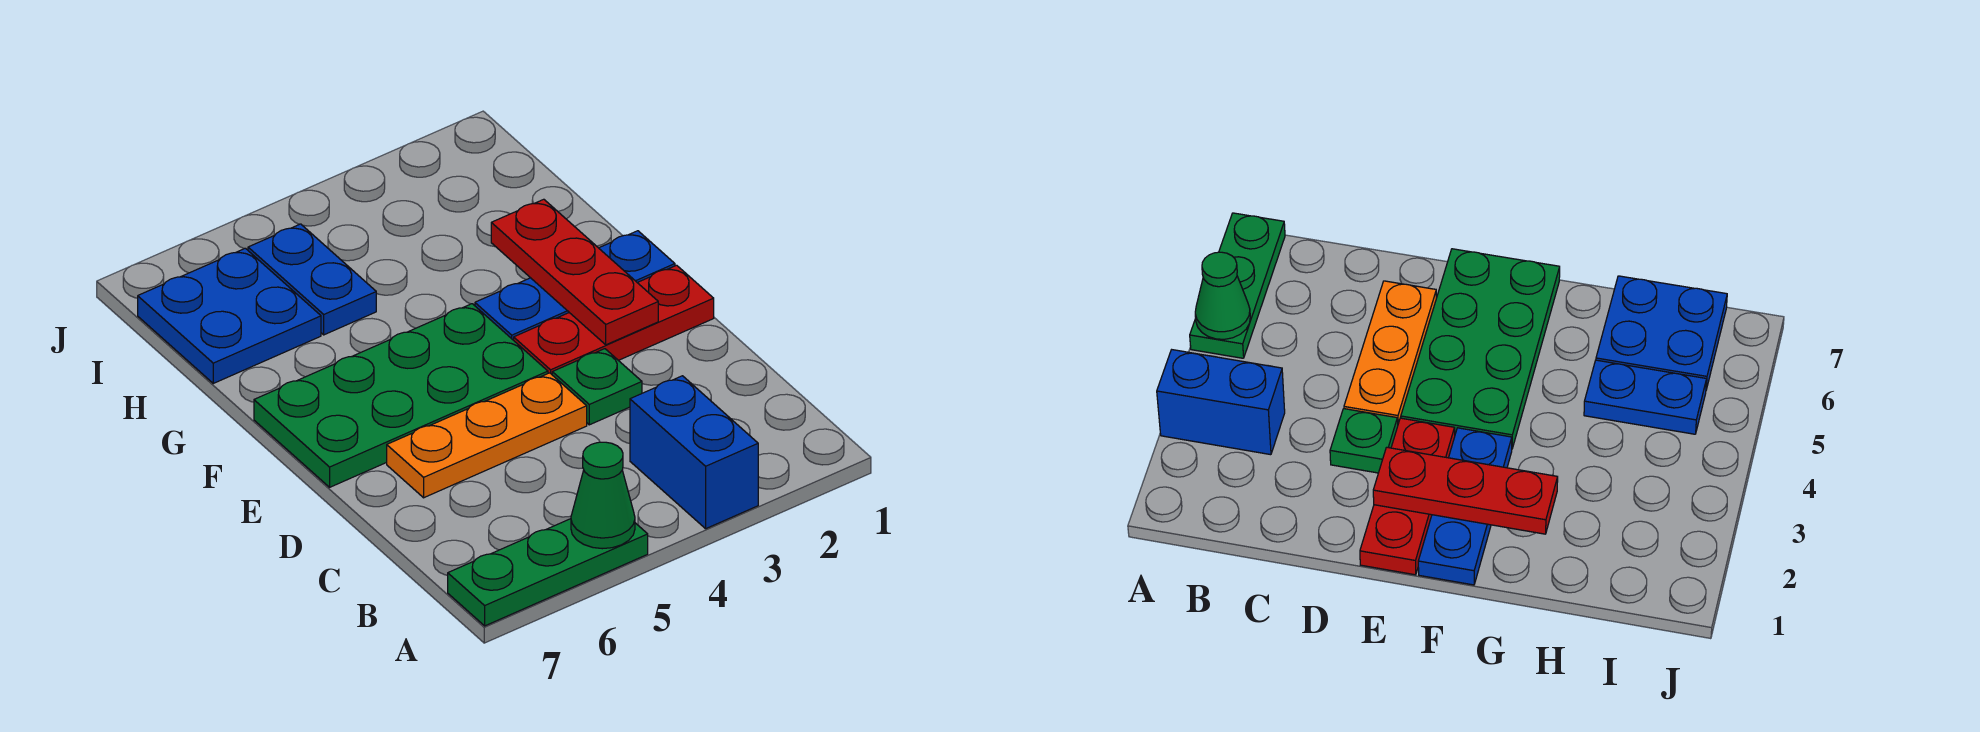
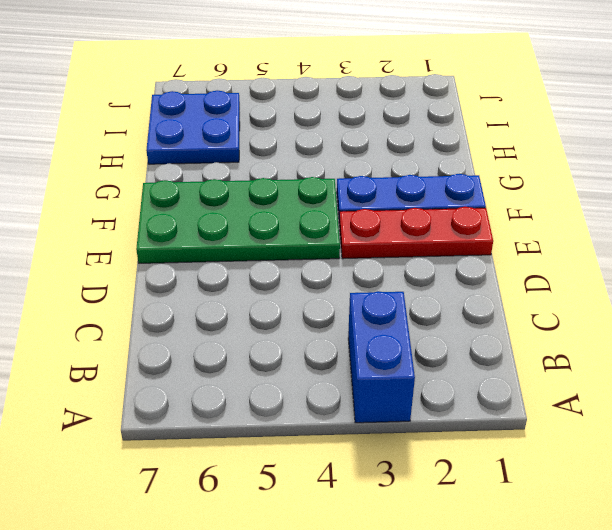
none -> green plate A5:A7 level 1
none -> green plate D3 level 1

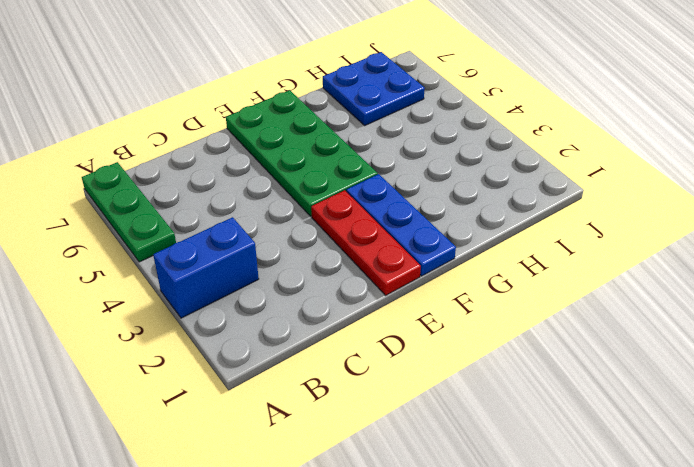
none -> green plate D3 level 1
none -> orange plate D4:D6 level 1

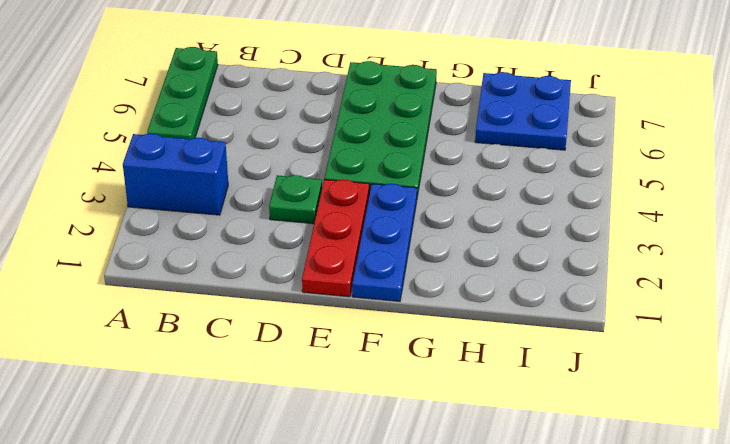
none -> orange plate D4:D6 level 1
none -> blue plate H5:I5 level 1

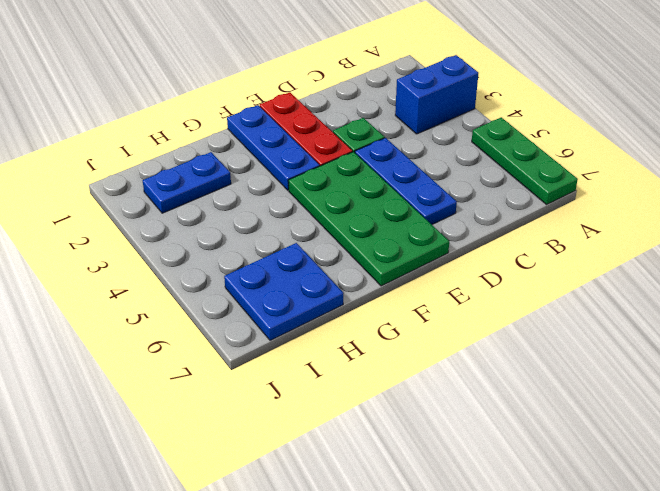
blue plate D4:D6 level 1 -> orange plate D4:D6 level 1
blue plate H2:I2 level 1 -> blue plate H5:I5 level 1
none -> green cone A5 level 2
none -> red plate E2:G2 level 2

